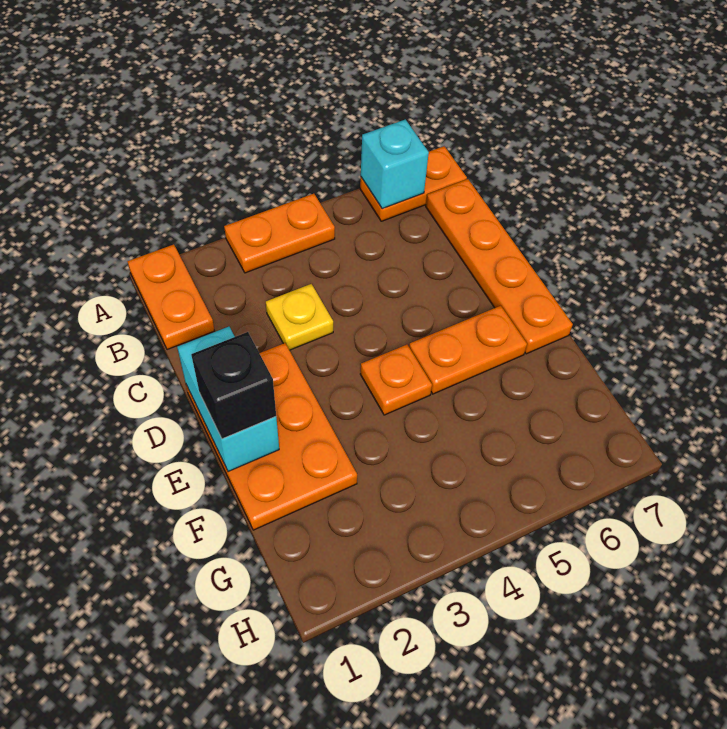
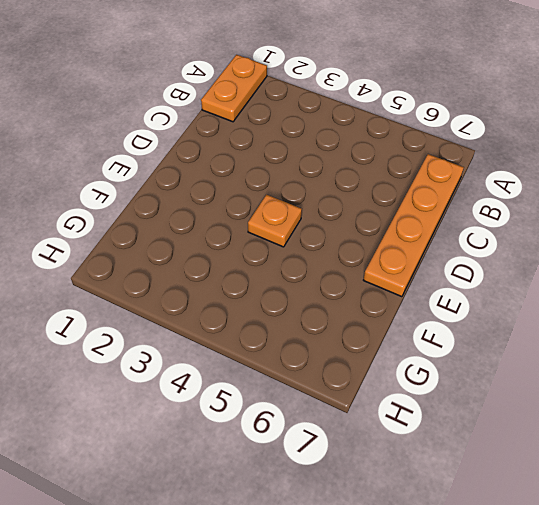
none -> orange plate A3:A4 level 1
none -> orange plate A6:A7 level 1

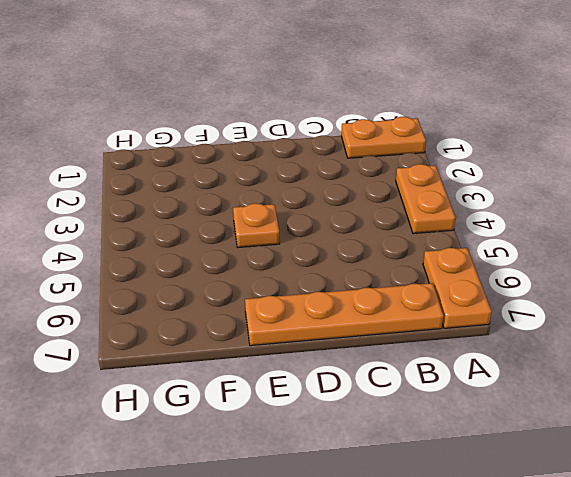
none -> yellow plate C3 level 1
none -> orange plate D1:F2 level 1

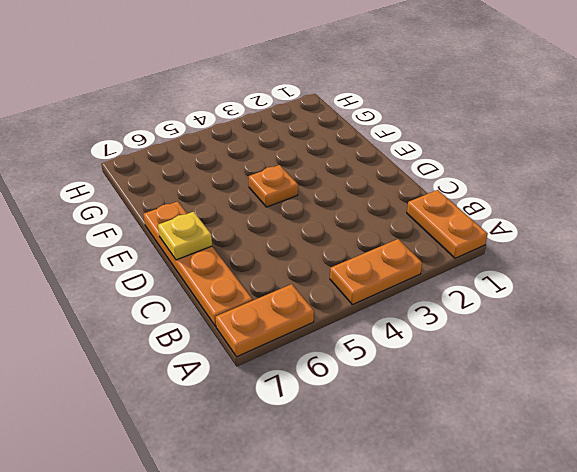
yellow plate D7 level 2 -> yellow plate C3 level 1
none -> orange plate D1:F2 level 1
none -> orange plate E5:E6 level 1

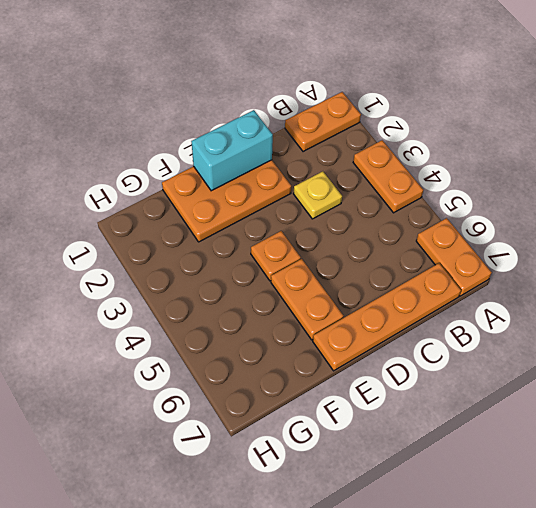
none -> cyan brick A6 level 2
none -> black brick E1 level 3

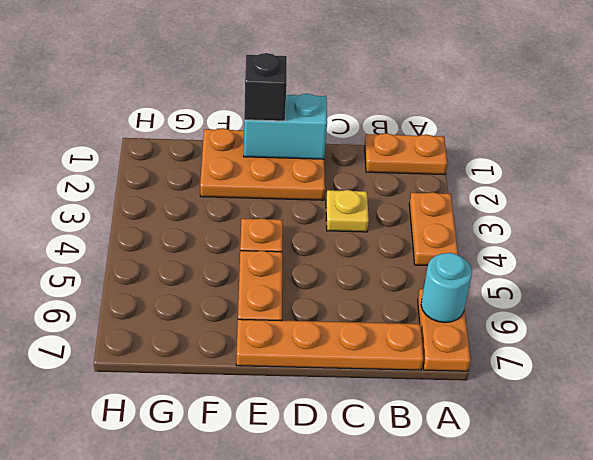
cyan round brick A6 level 2 -> cyan brick A6 level 2

